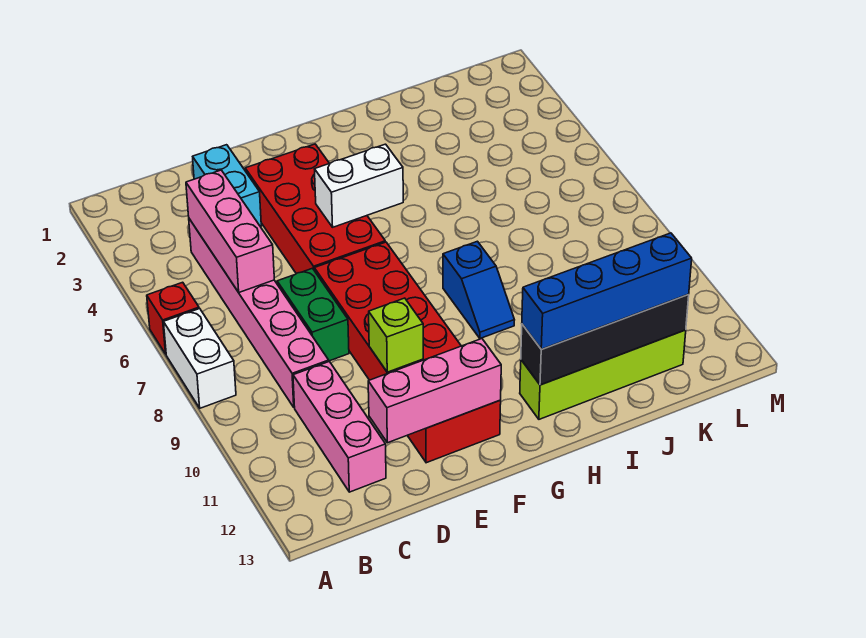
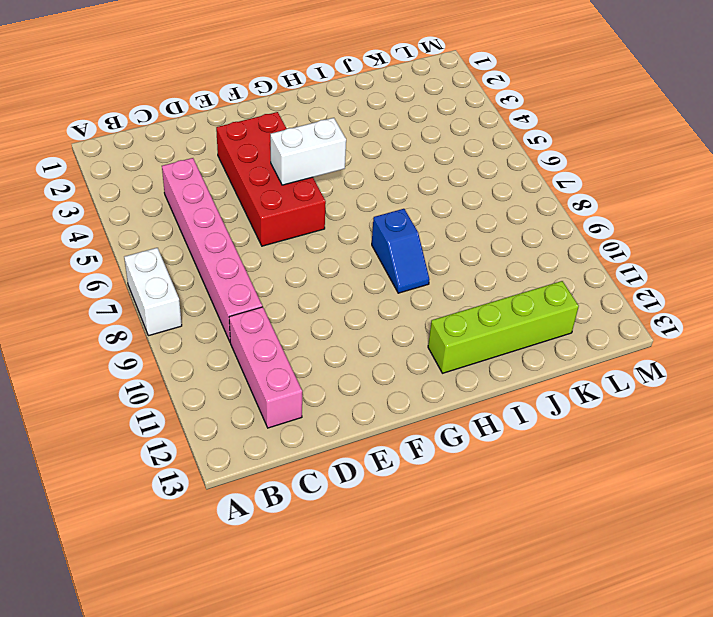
none -> red brick A6 level 1
none -> cyan brick D2:D3 level 1
none -> green brick D7:D8 level 1

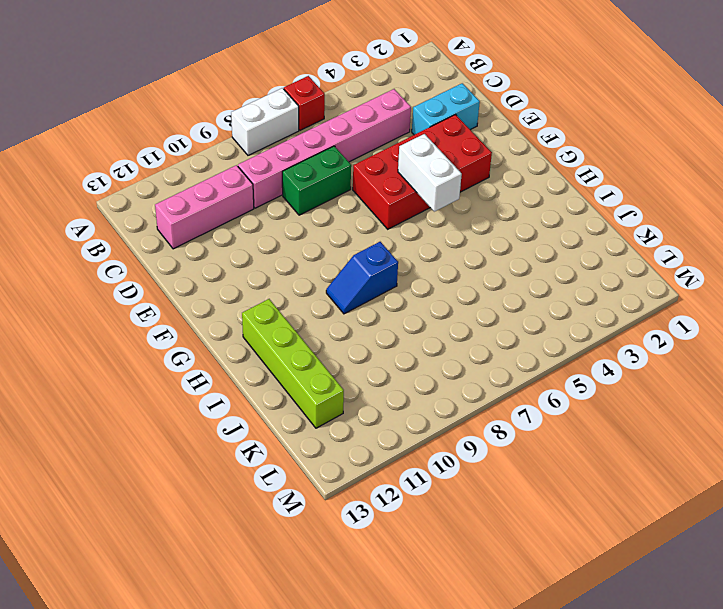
none -> red brick E7:F12 level 1
none -> pink brick C4:C6 level 2
none -> pink brick D12:F12 level 2

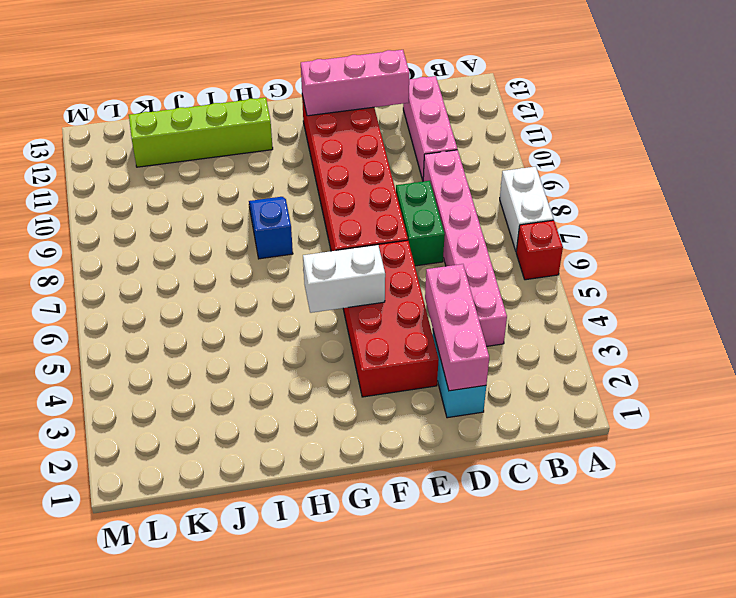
pink brick D2:D4 level 2 -> pink brick C4:C6 level 2
none -> lime brick E10 level 2
none -> black brick H12:K12 level 2
none -> blue brick H12:K12 level 3

